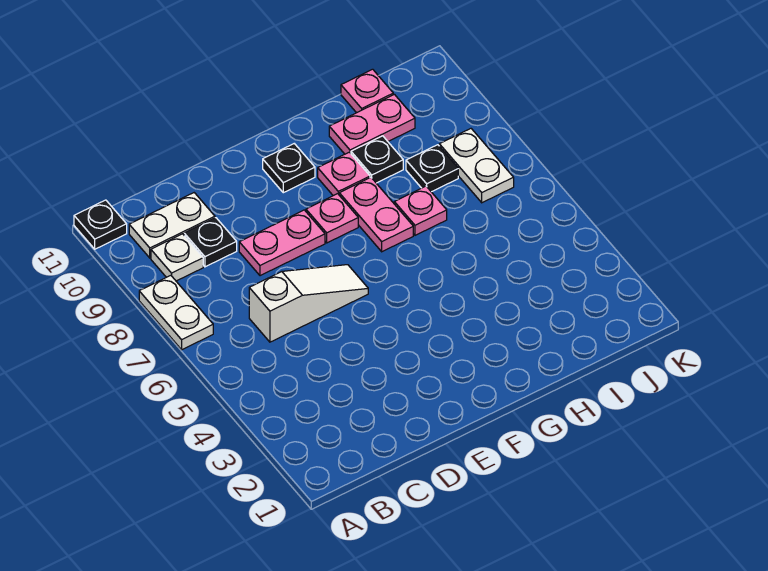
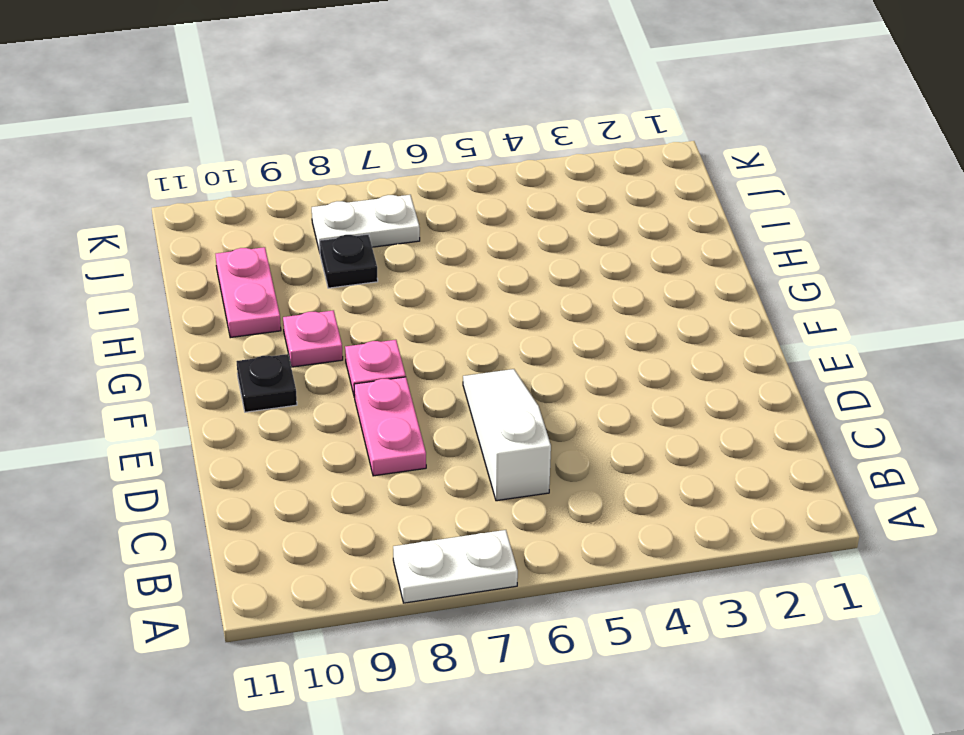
none -> black plate A11 level 1
none -> white plate B9 level 1
none -> white plate B10:C10 level 1

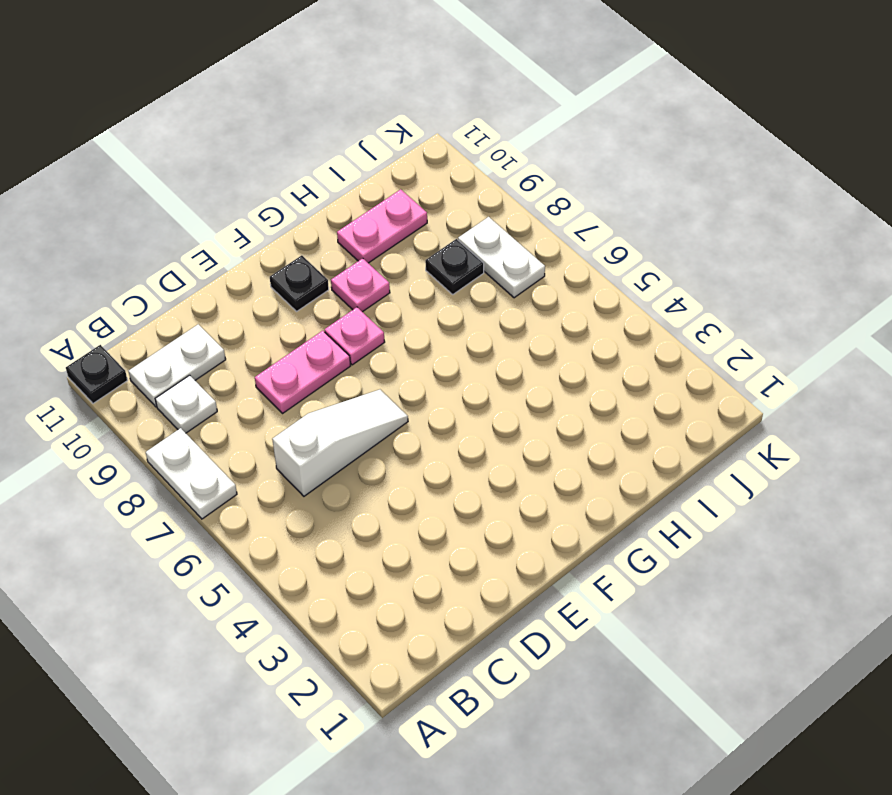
none -> black plate C9 level 1
none -> pink plate G7:G8 level 1
none -> pink plate H7 level 1

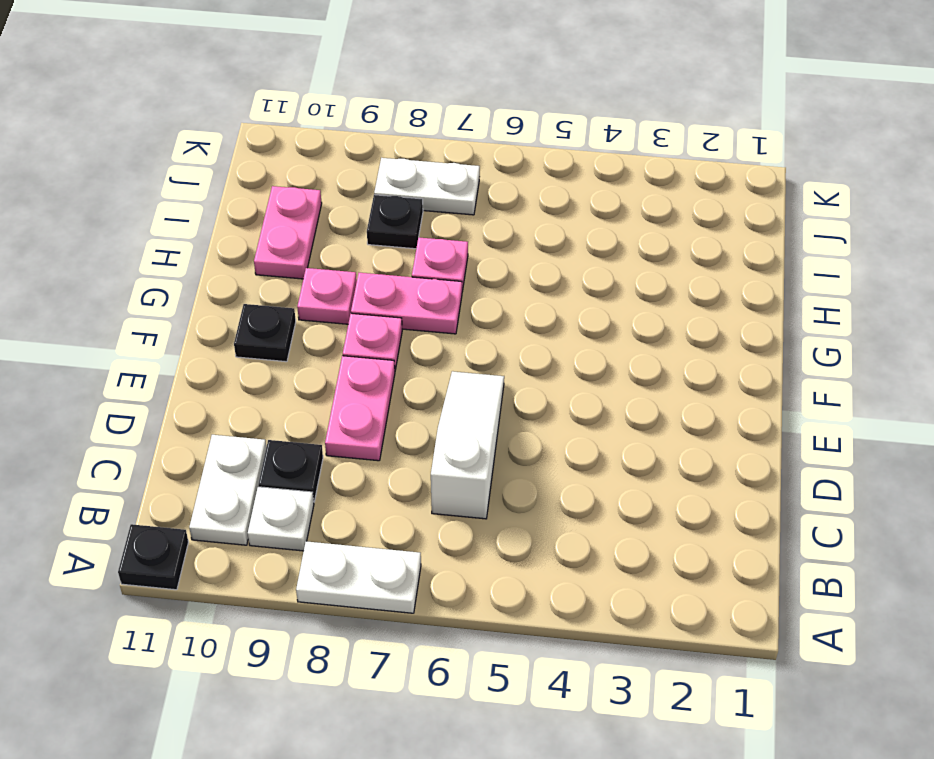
none -> black plate H9 level 1
none -> pink plate I11 level 1

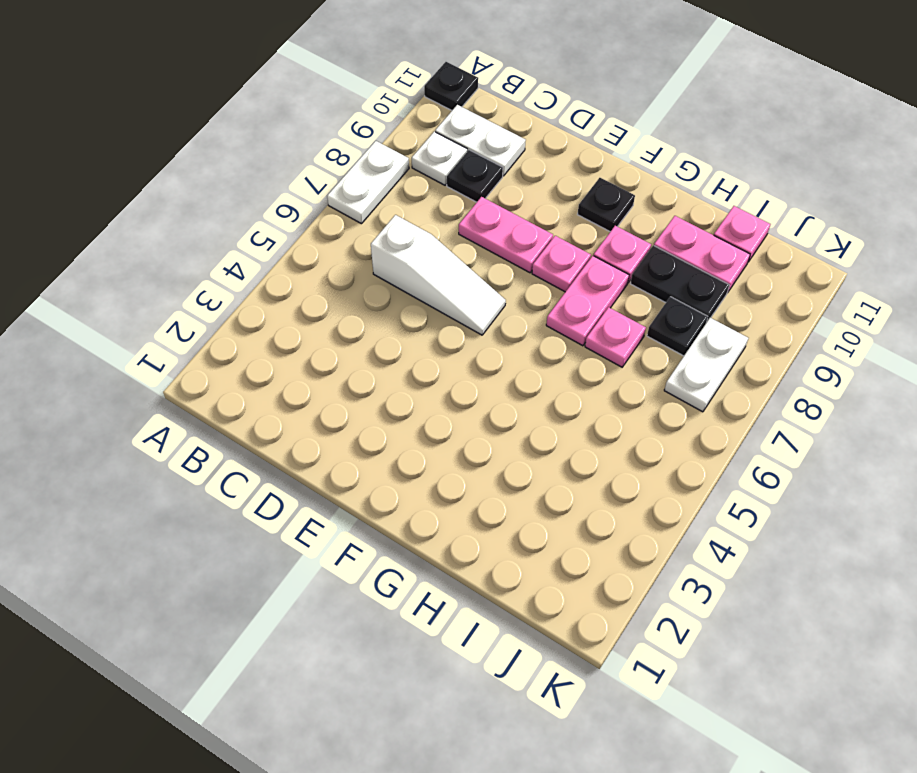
black plate H9:I9 level 1 -> black plate H9 level 1

